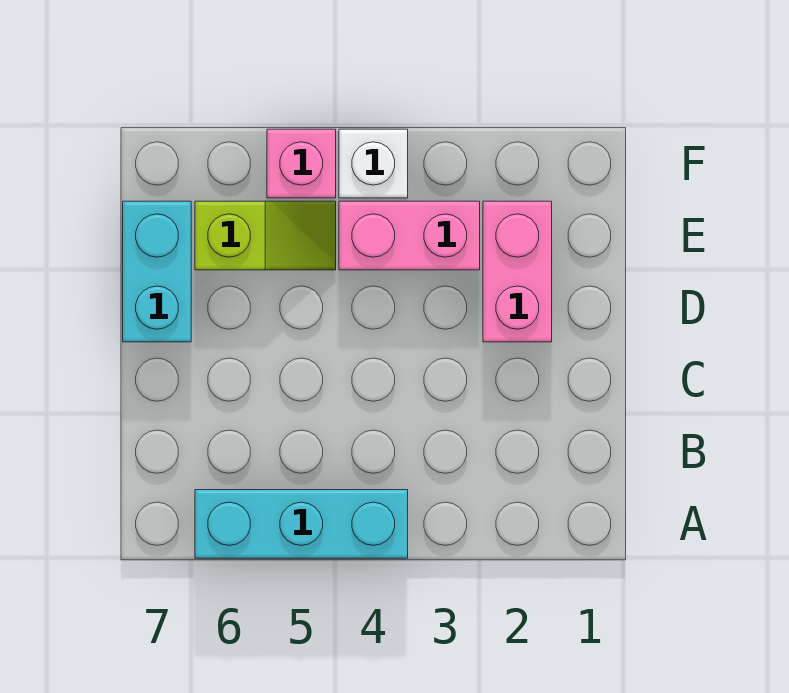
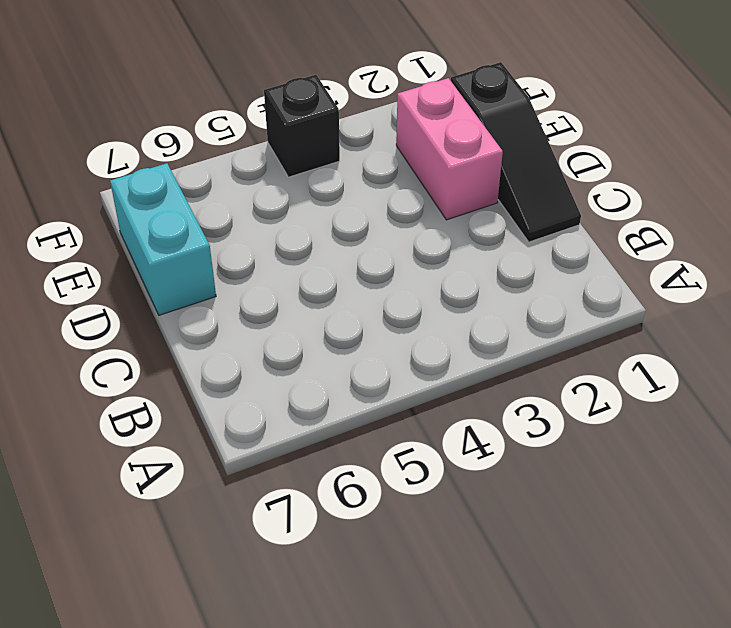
black slope C1:E1 level 1 top E -> none
black brick F4 level 1 -> white brick F4 level 1
none -> cyan brick A4:A6 level 1
none -> pink brick E3:E4 level 1

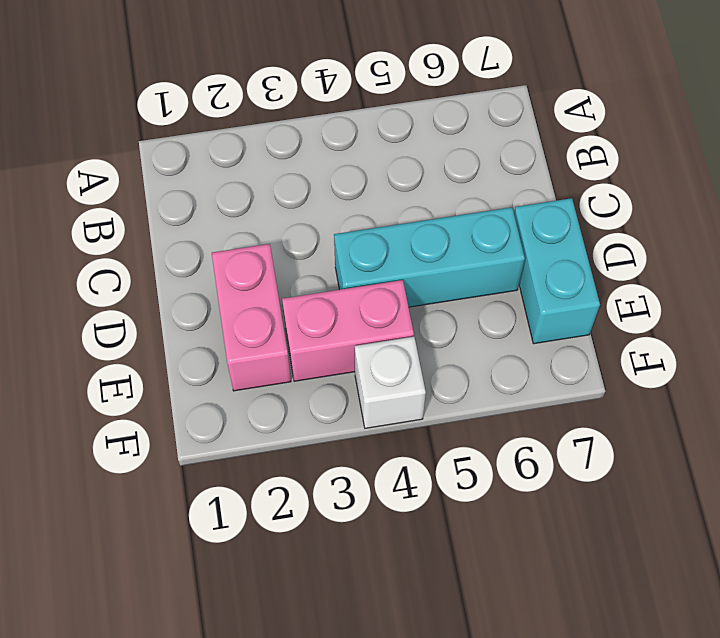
cyan brick D4:D6 level 1 -> cyan brick A4:A6 level 1
none -> lime slope E5:E6 level 1 top 6
none -> pink brick F5 level 1

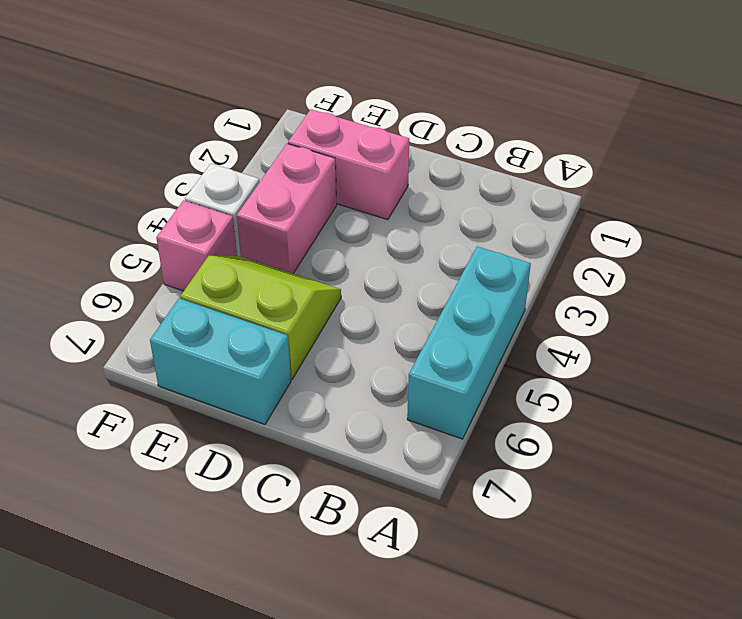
lime slope D5:E6 level 1 top 6 -> lime slope E5:E6 level 1 top 6

